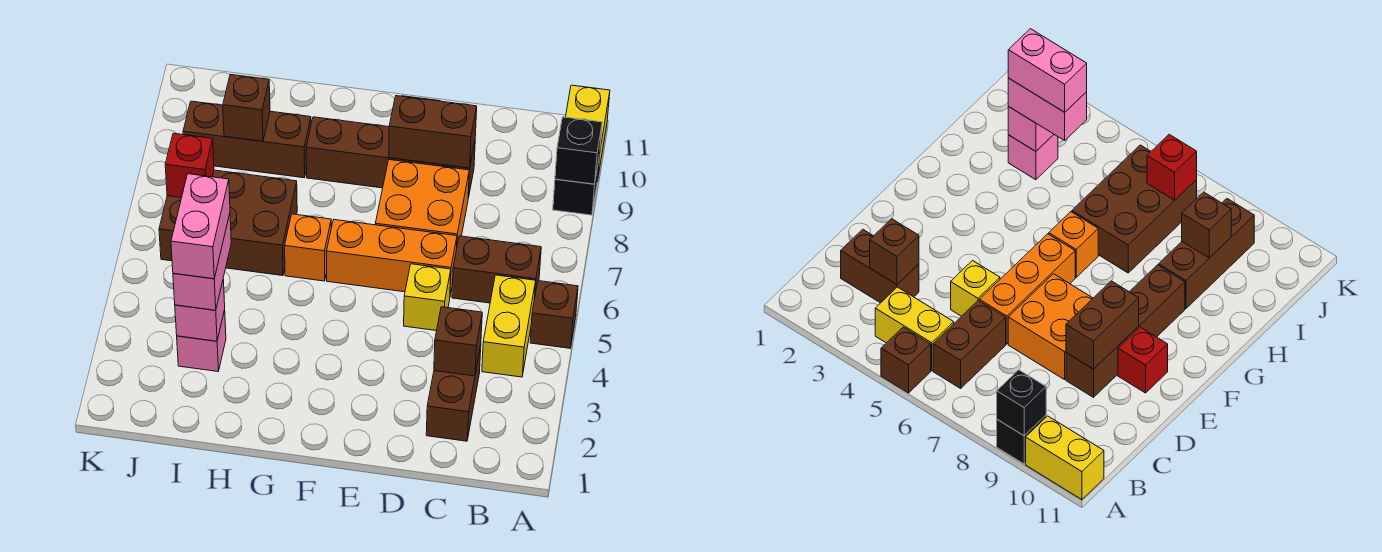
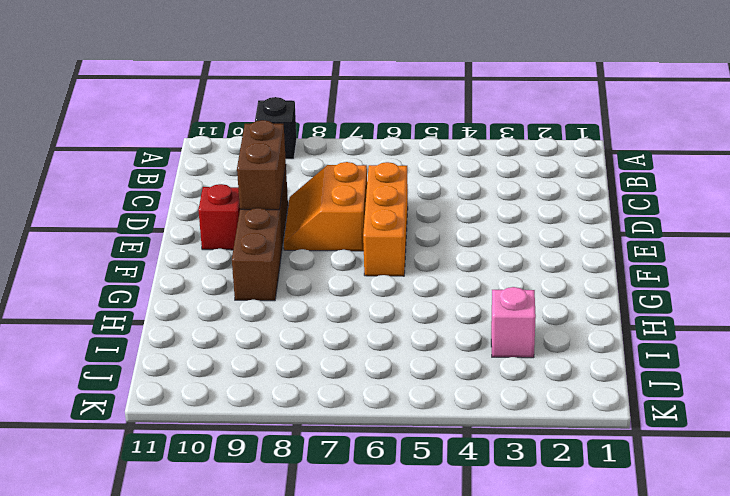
orange slope D7:E8 level 1 top 7 -> orange brick D7:E8 level 1
none -> brown brick A5 level 1
none -> yellow brick A10:A11 level 1
none -> yellow brick B4:B5 level 1

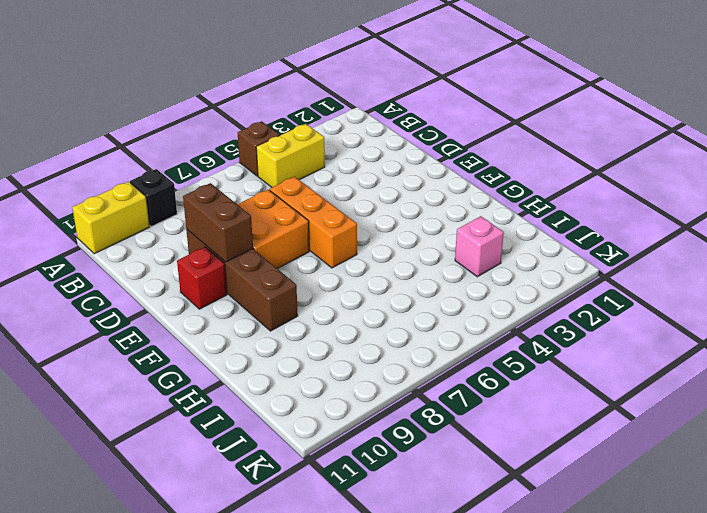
none -> brown brick B6:C6 level 1
none -> brown brick C2:C3 level 1
none -> yellow brick D5 level 1

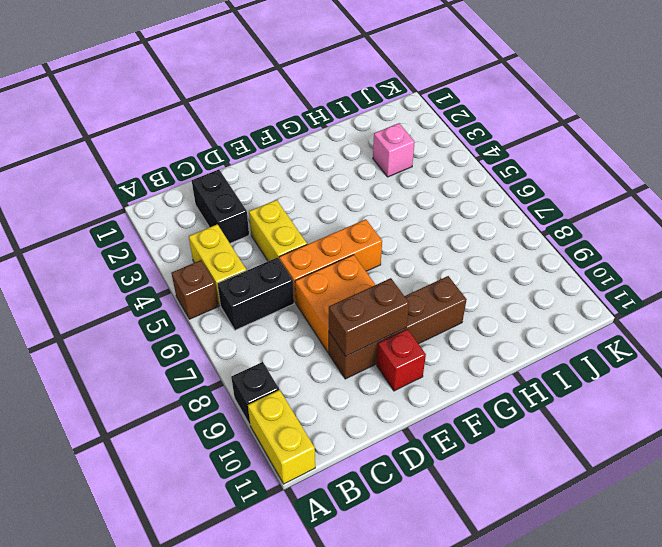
black brick B6:C6 level 1 -> brown brick B6:C6 level 1
black brick C2:C3 level 1 -> brown brick C2:C3 level 1
yellow brick D4:D5 level 1 -> yellow brick D5 level 1
none -> orange brick G6 level 1
none -> brown brick H6:J7 level 1
none -> brown brick H9:J9 level 1

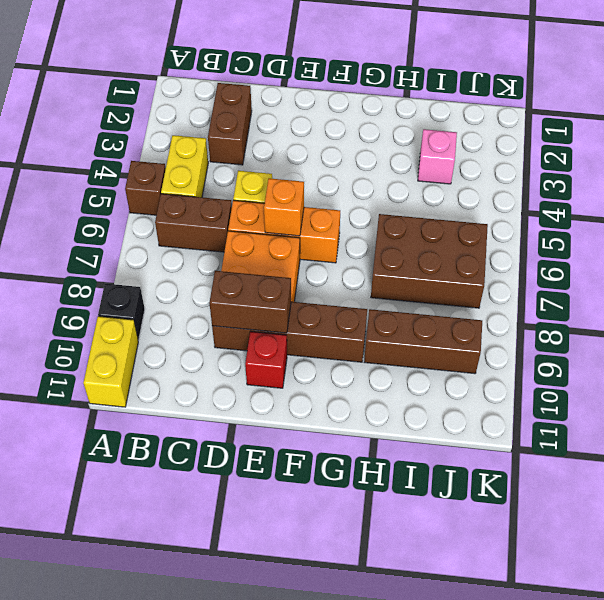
orange brick E6 level 2 -> orange brick G6 level 1
none -> black brick A9 level 2
none -> brown brick C3 level 2
none -> pink brick I3 level 2

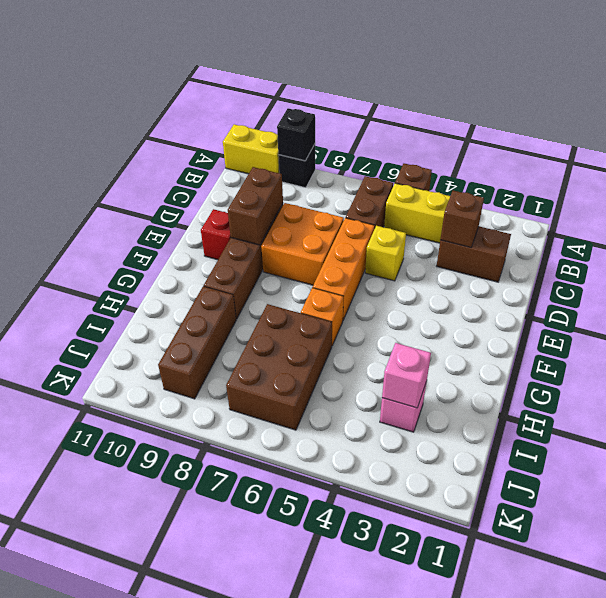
none -> brown brick I9 level 2
none -> red brick J7 level 2
none -> pink brick I3:I4 level 3

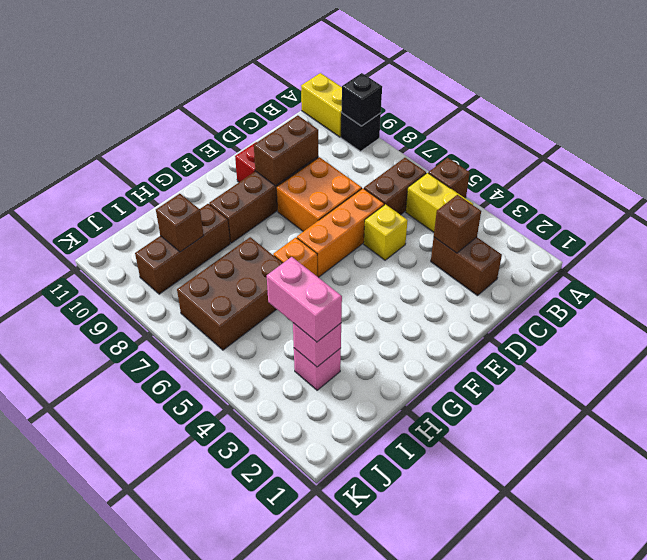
none -> red brick J7 level 2
none -> pink brick I3:I4 level 4

